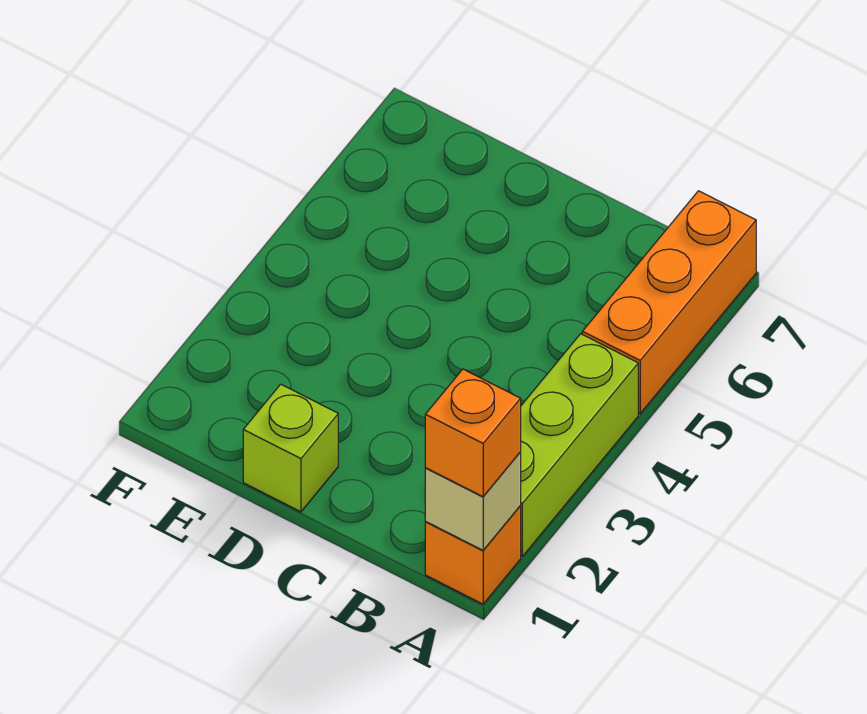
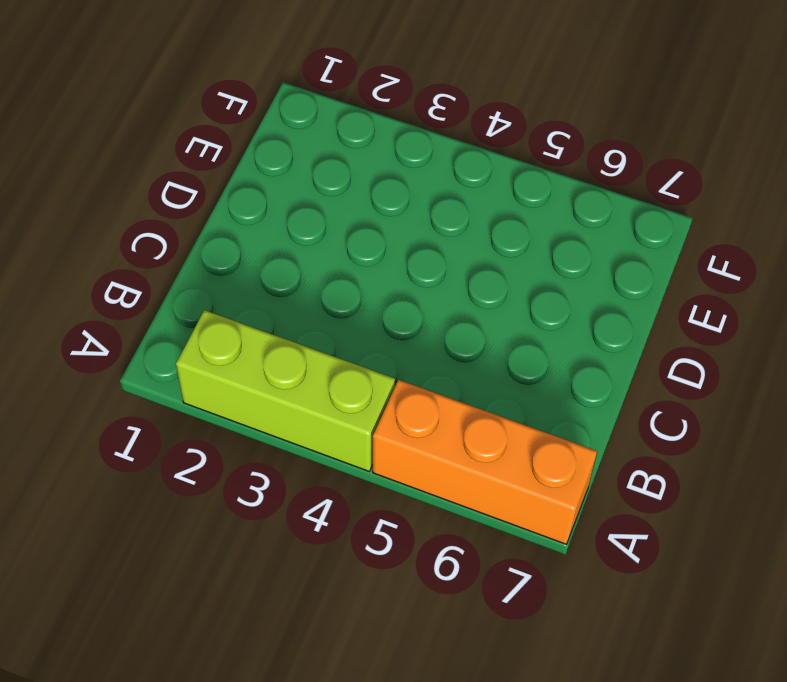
none -> orange brick A1 level 1
none -> lime brick D1 level 1

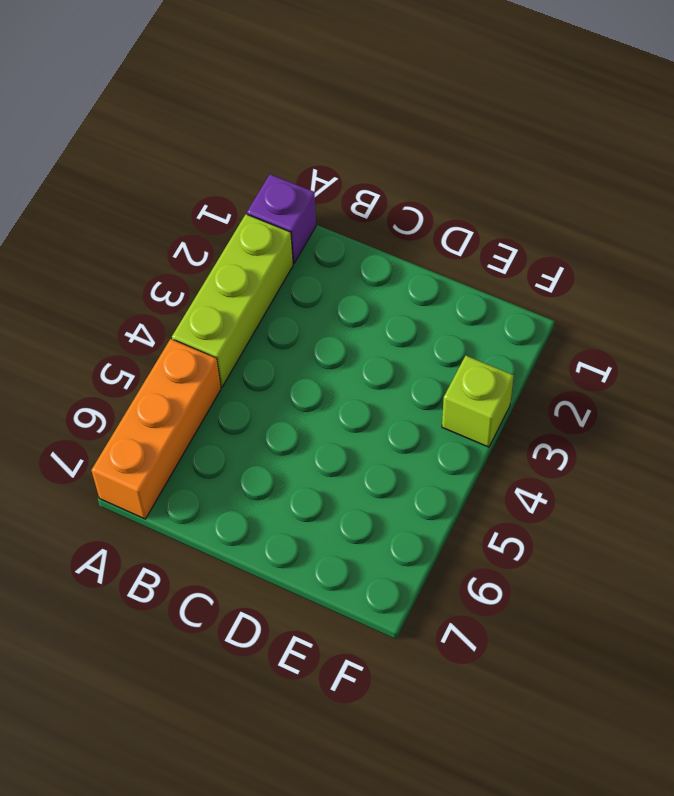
purple brick A1 level 1 -> orange brick A1 level 1
lime brick F3 level 1 -> lime brick D1 level 1
none -> tan brick A1 level 2
none -> orange brick A1 level 3

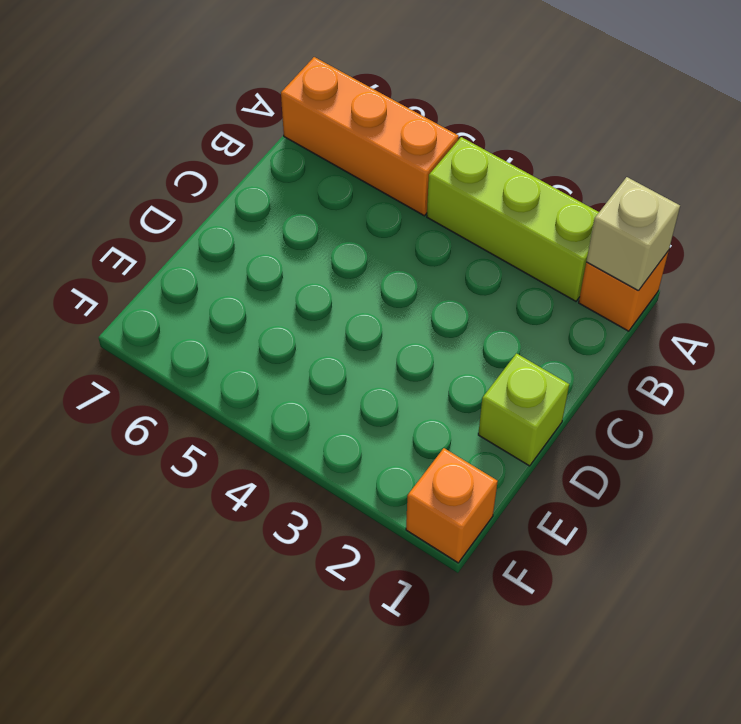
orange brick F1 level 1 -> orange brick A1 level 3

